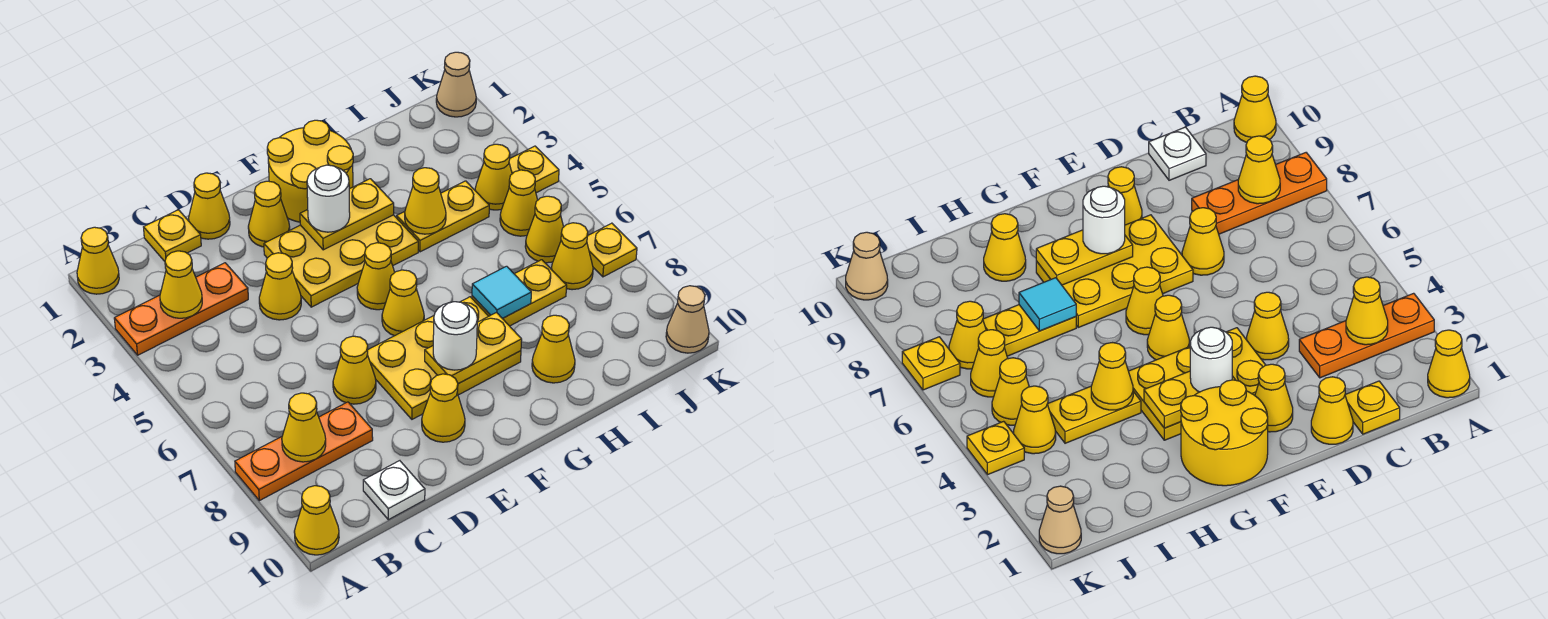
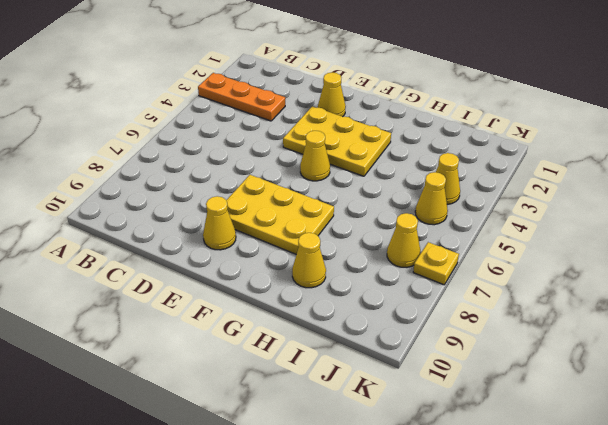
none -> yellow cone A1 level 1
none -> orange plate A8:C8 level 1
none -> yellow cone A10 level 1
none -> yellow plate C1 level 1

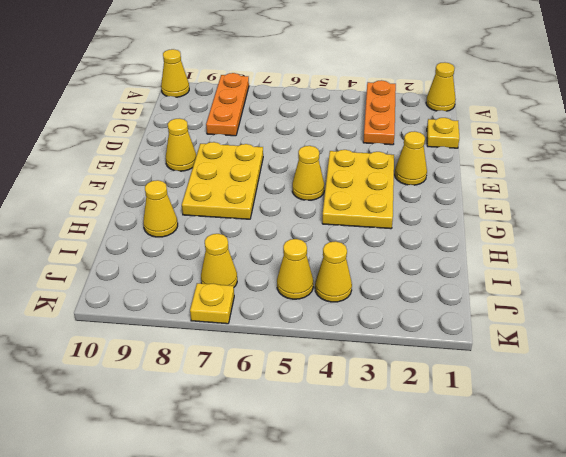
none -> white plate C10 level 1
none -> yellow cone D1 level 1
none -> yellow cone D4 level 1
none -> yellow cone D7 level 1

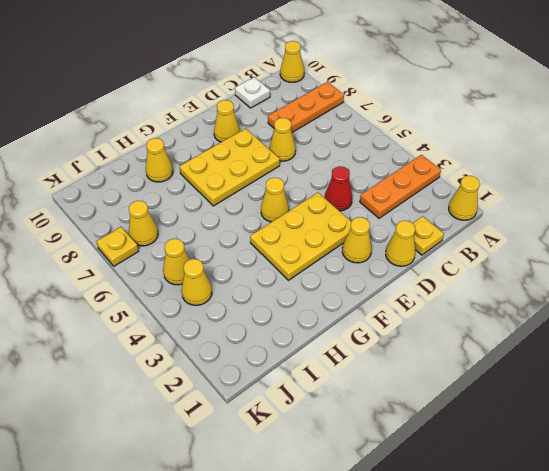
red cone D4 level 1 -> yellow cone D4 level 1
none -> yellow round brick F1:G2 level 1
none -> yellow cone F6 level 1
none -> yellow plate H4:I4 level 1
none -> yellow plate H7:I7 level 1

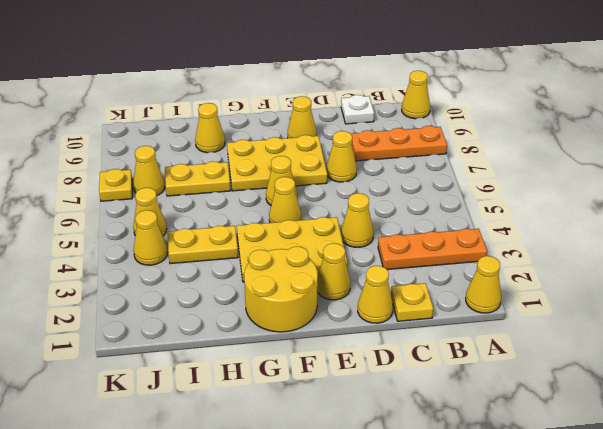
none -> yellow cone J6 level 1
none -> tan cone K1 level 1
none -> yellow plate K4 level 1
none -> tan cone K10 level 1

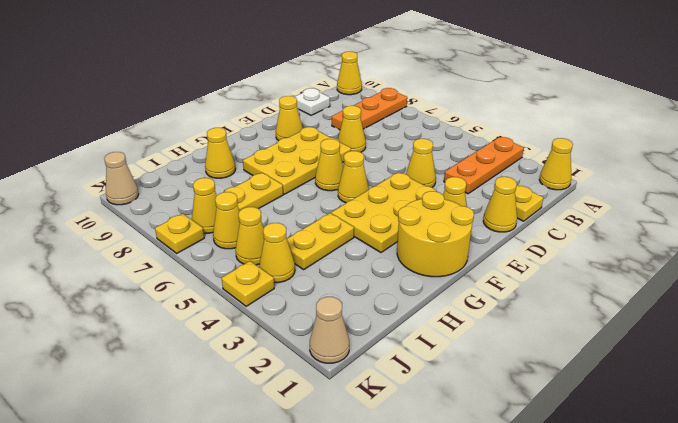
none -> yellow cone B3 level 2
none -> yellow cone B8 level 2
none -> yellow plate F3:G3 level 2
none -> yellow plate F8:G8 level 2

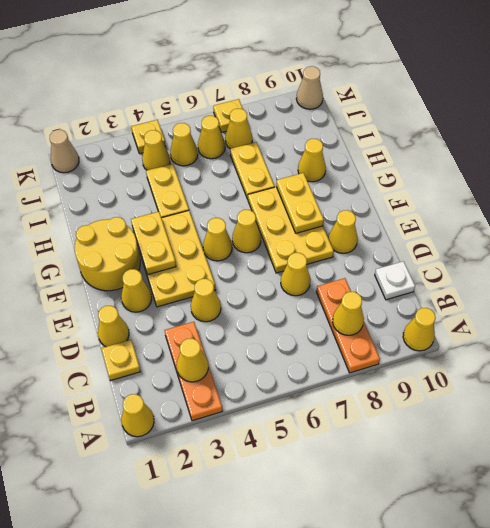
none -> yellow cone H4 level 2
none -> cyan tile H7 level 2
none -> white round brick F3 level 3
none -> white round brick F8 level 3

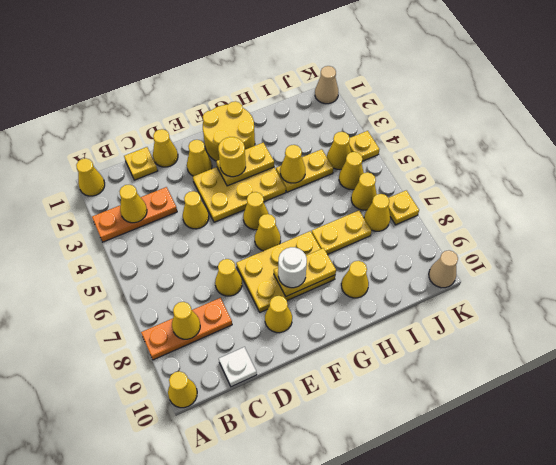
yellow round brick F3 level 3 -> white round brick F3 level 3
none -> cyan tile H7 level 2

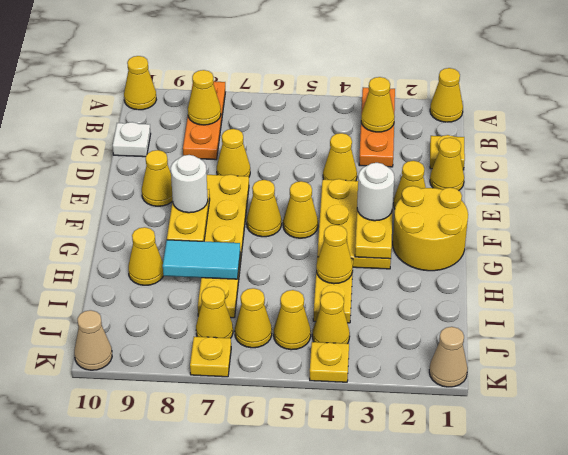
cyan tile H7:H8 level 2 -> cyan tile H7 level 2

